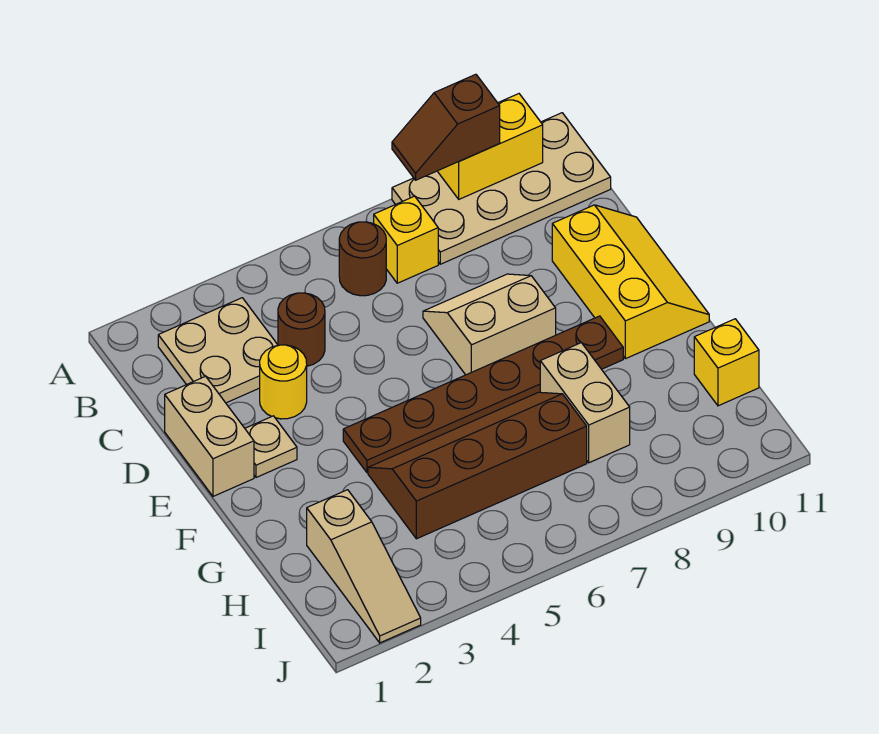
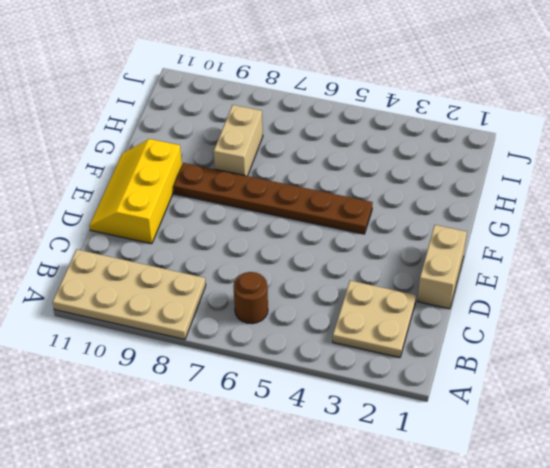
none -> yellow brick B7 level 1
none -> brown round brick C4 level 1
none -> yellow round brick D3 level 1

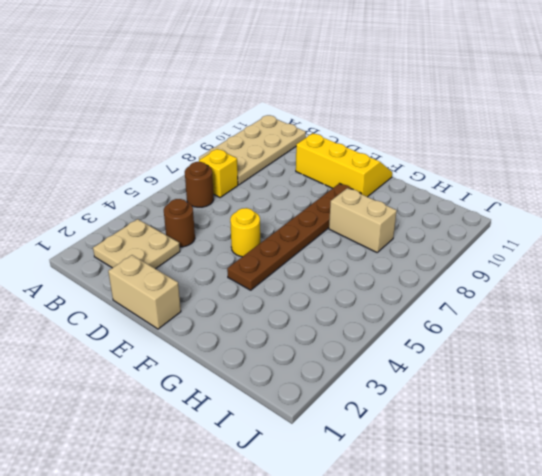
yellow round brick E5 level 1 -> yellow round brick D3 level 1
none -> tan slope D7:E8 level 1 top E
none -> tan plate E2 level 1
none -> brown slope G4:H7 level 1 top H

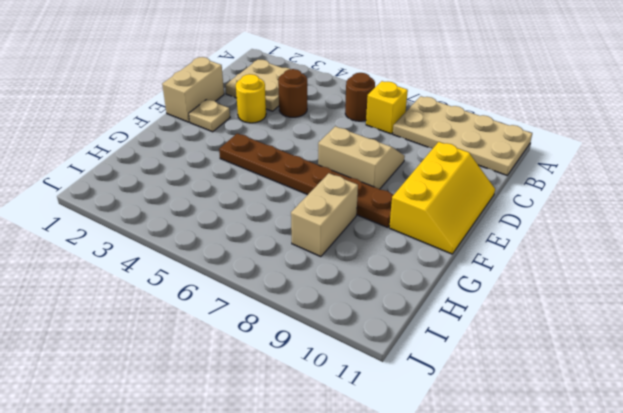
none -> brown slope G4:H7 level 1 top H
none -> tan slope H2:J2 level 1 top H
none -> yellow brick H11 level 1

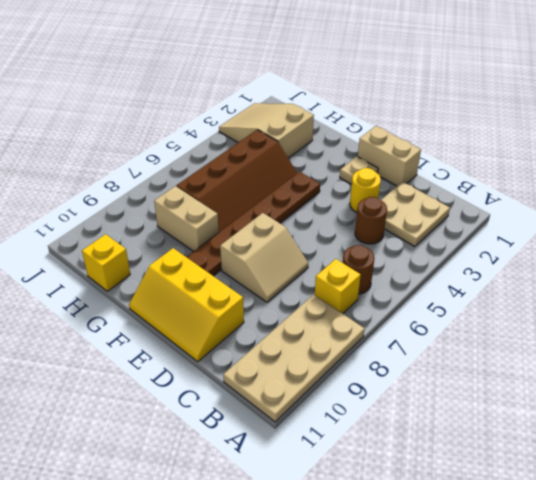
tan slope H2:J3 level 1 top H -> tan slope H2:J2 level 1 top H
none -> yellow brick A9:A10 level 2
none -> brown slope A8:A9 level 3 top 9

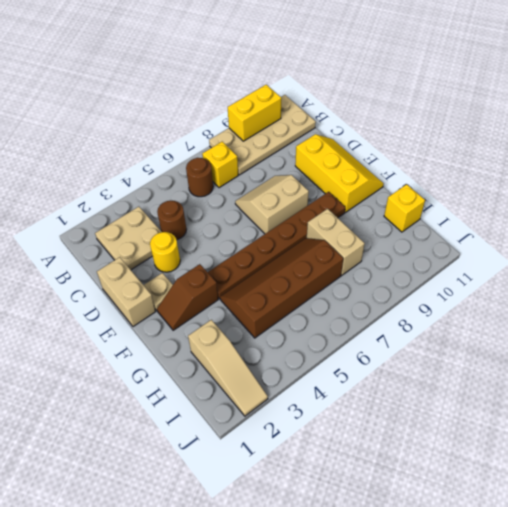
brown slope F2:F3 level 1 top 3 -> brown slope A8:A9 level 3 top 9

